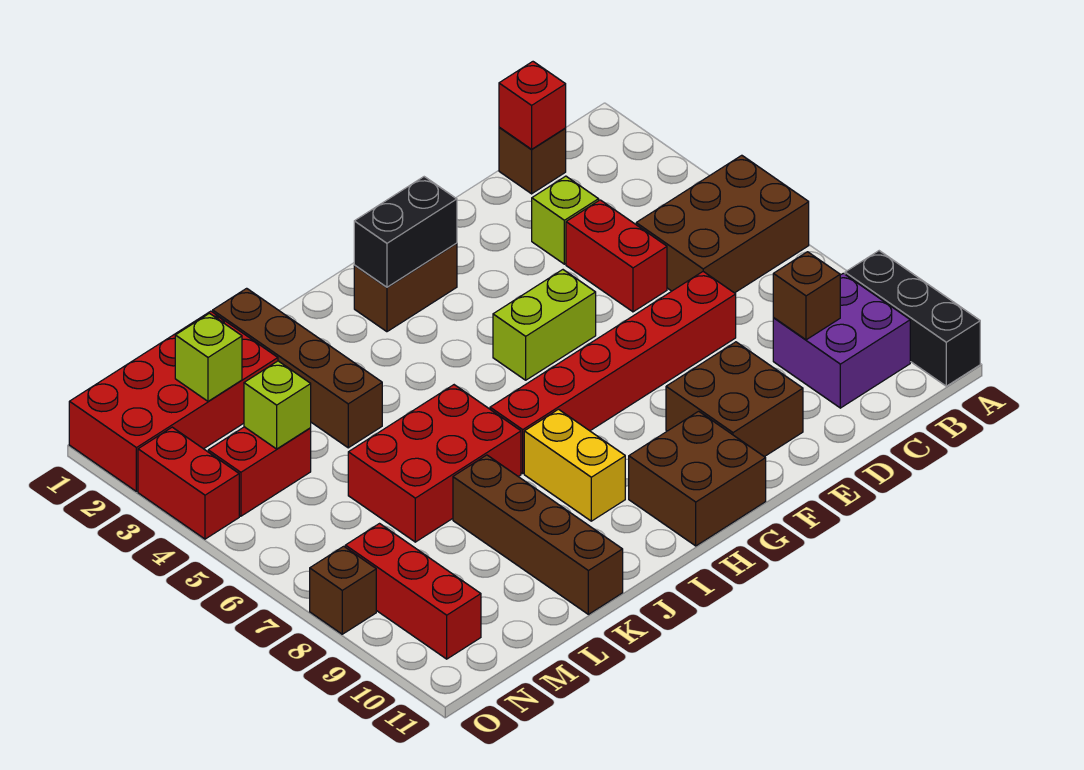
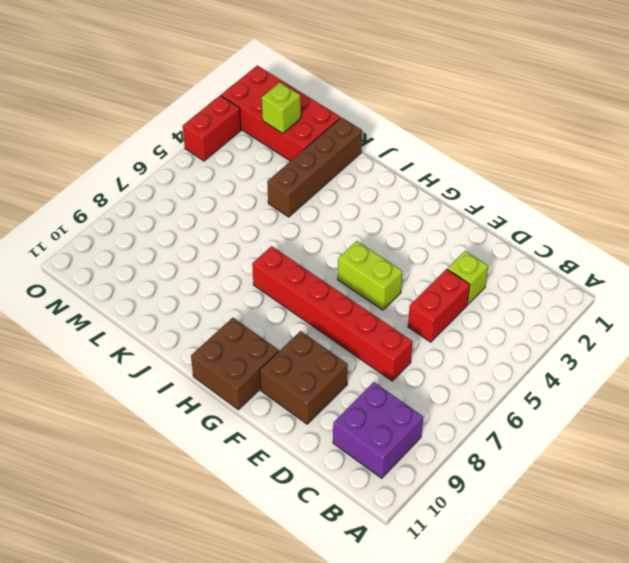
none -> brown brick A5:C6 level 1
none -> black brick A9:A11 level 1
none -> brown brick C1 level 1

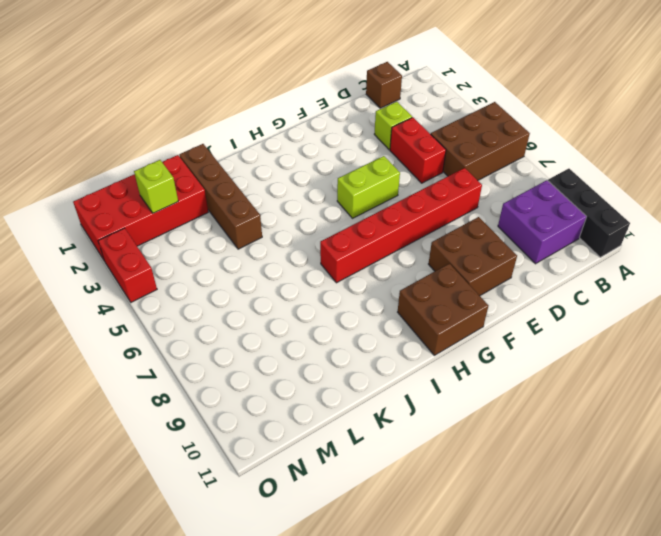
none -> brown brick G2:H2 level 1
none -> yellow brick I8:I9 level 1
none -> red brick J6:L7 level 1

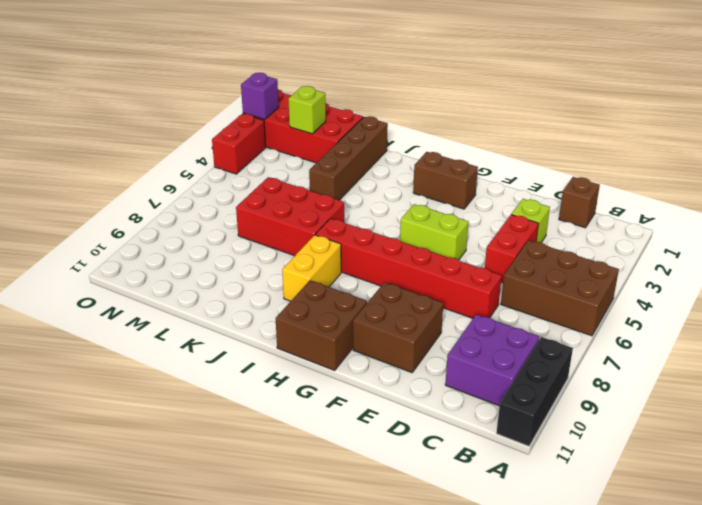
purple brick O2 level 2 -> none
none -> brown brick K8:K11 level 1
none -> red brick M4:N4 level 1
none -> red brick N8:N10 level 1

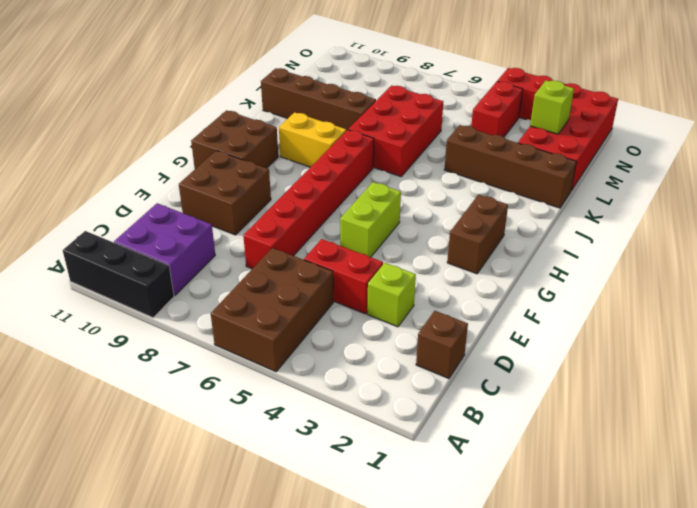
none -> red brick N8:N10 level 1
none -> brown brick O8 level 1
none -> red brick C1 level 2

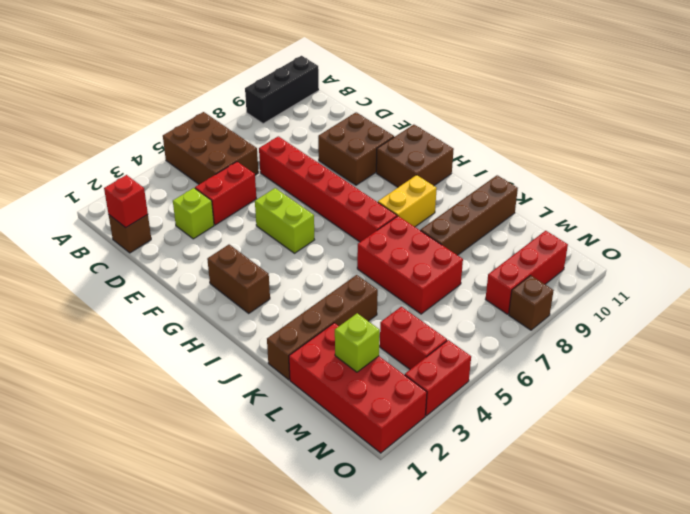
none -> purple brick B9:C10 level 1
none -> brown brick C9 level 2
none -> black brick G2:H2 level 2

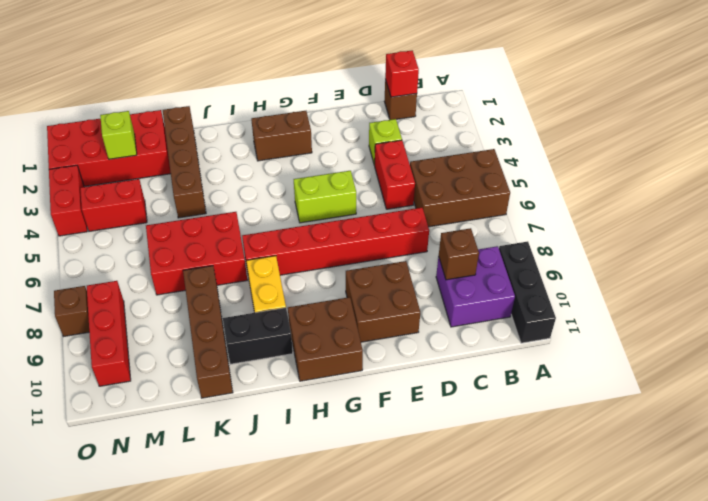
black brick I10:J10 level 1 -> black brick G2:H2 level 2
none -> lime brick M4 level 2

